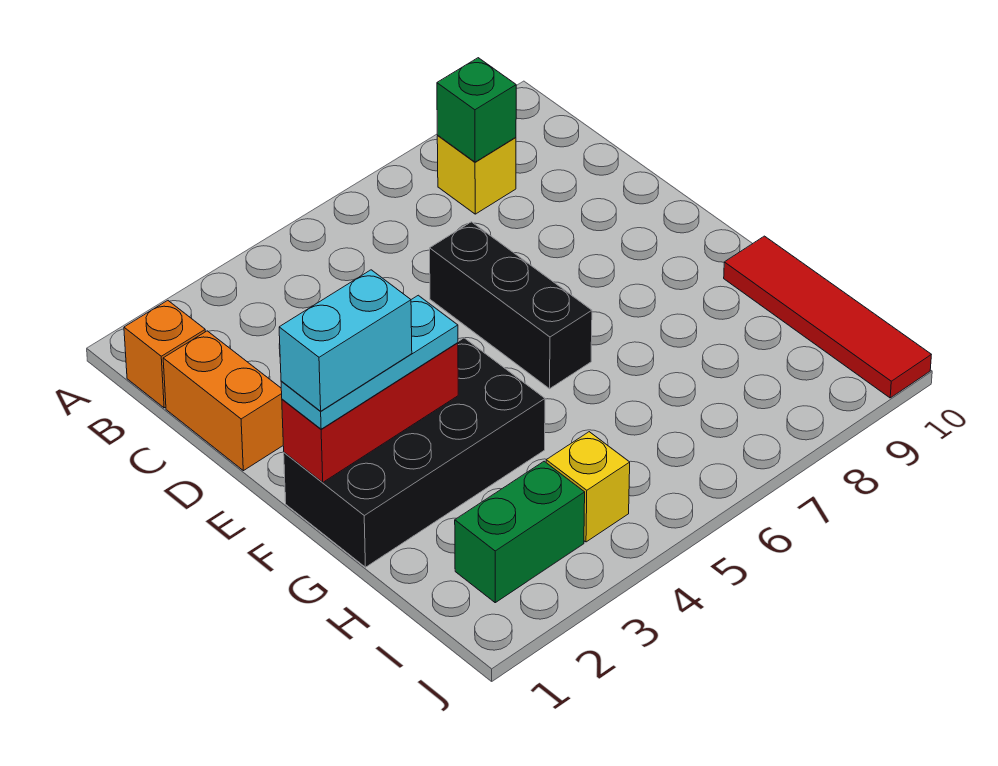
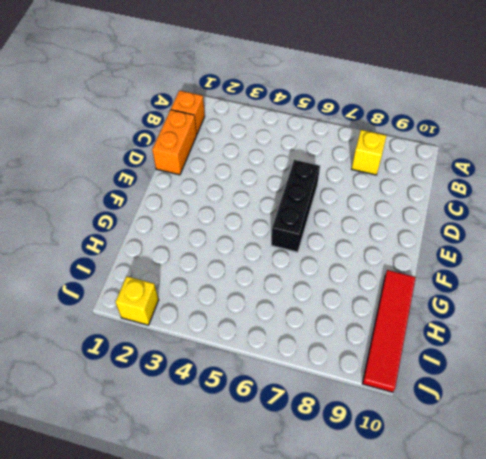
yellow brick J2 level 1 -> yellow brick I4 level 1
none -> black brick F1:G4 level 1
none -> green brick I2:I3 level 1
none -> green brick B8 level 2

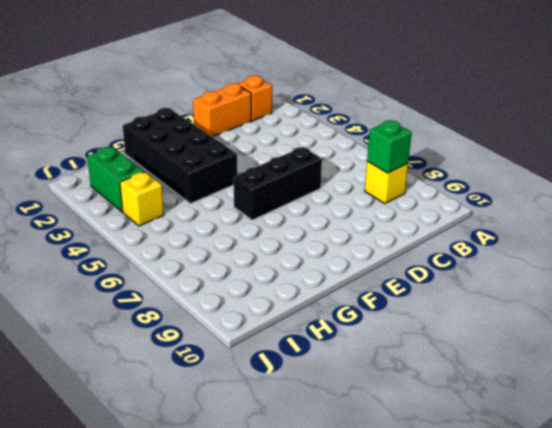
none -> red tile G10:J10 level 1
none -> red brick F1:F3 level 2
none -> cyan plate F1:F3 level 3

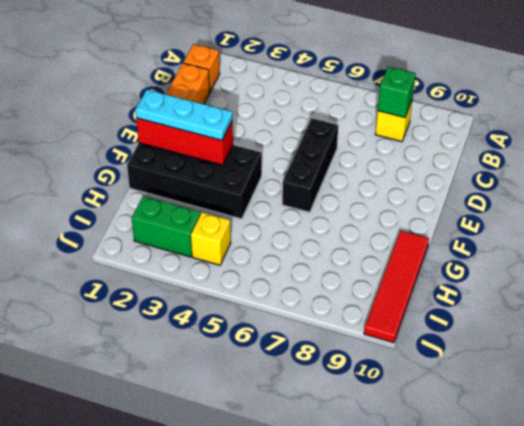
none -> cyan brick F1:F2 level 4

